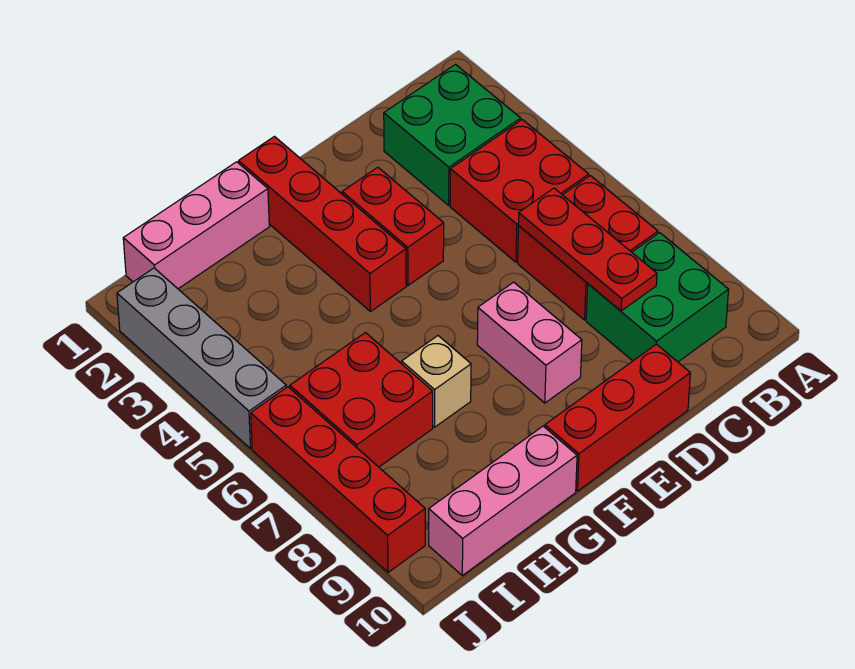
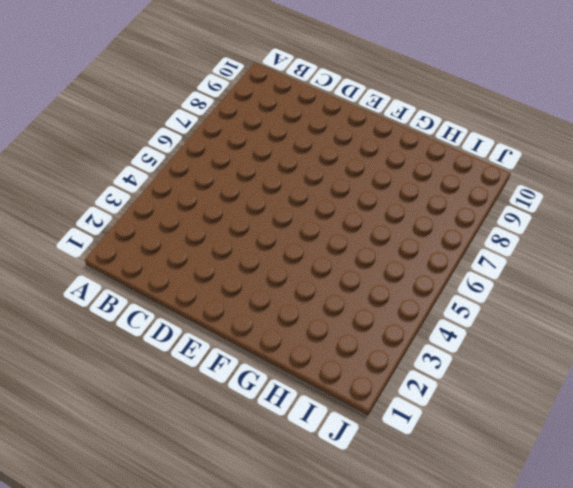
none -> green brick B2:C3 level 1
none -> red brick B4:C5 level 1
none -> red brick B6:C7 level 1

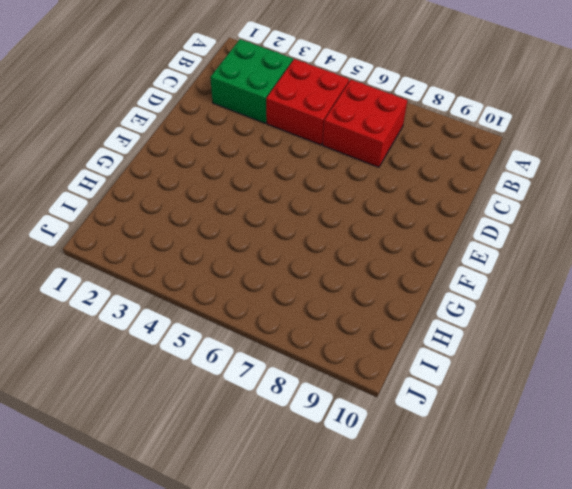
none -> green brick B8:C9 level 1
none -> red brick D10:F10 level 1
none -> red brick E3:E4 level 1

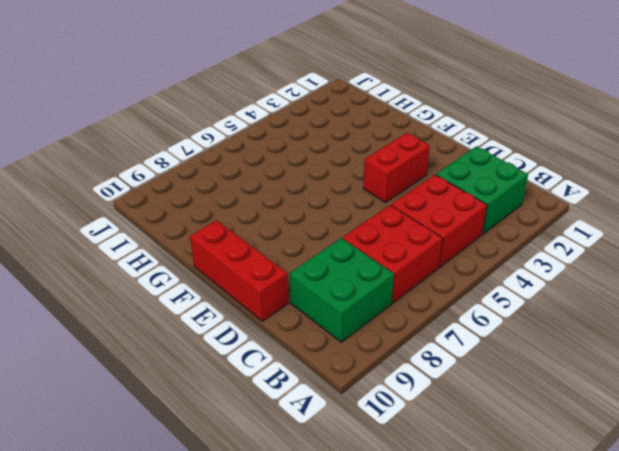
none -> pink brick E7:E8 level 1
none -> red brick F1:F4 level 1
none -> pink brick G1:I1 level 1

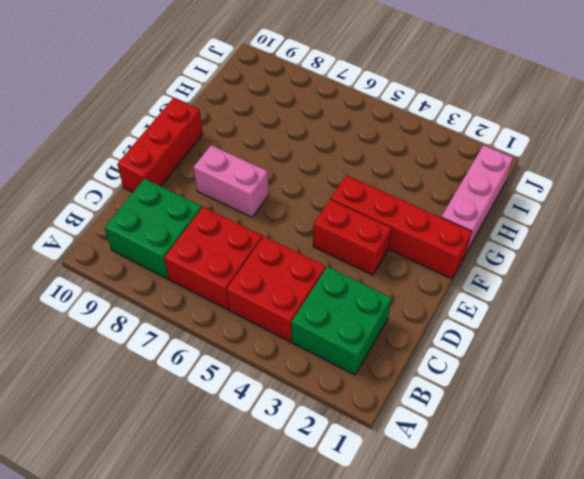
none -> tan brick G7 level 1
none -> pink brick G10:I10 level 1
none -> red brick H6:I7 level 1

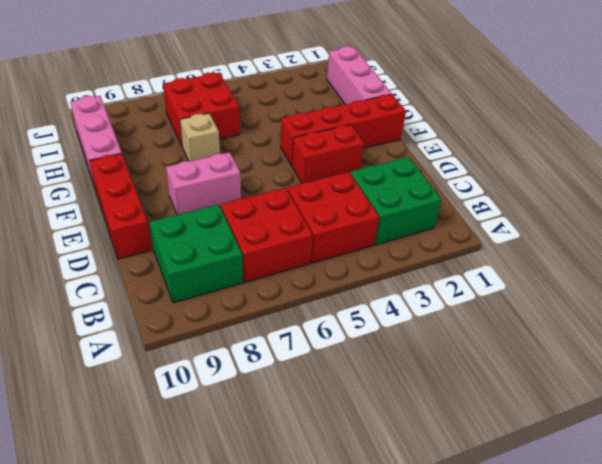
none -> grey brick J2:J5 level 1
none -> red brick J6:J9 level 1
none -> red plate C6:C8 level 2

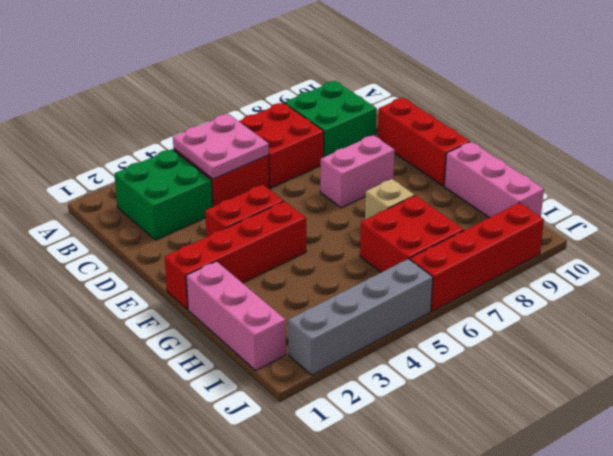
pink plate B4:C5 level 2 -> none
none -> red plate C6:C8 level 2

